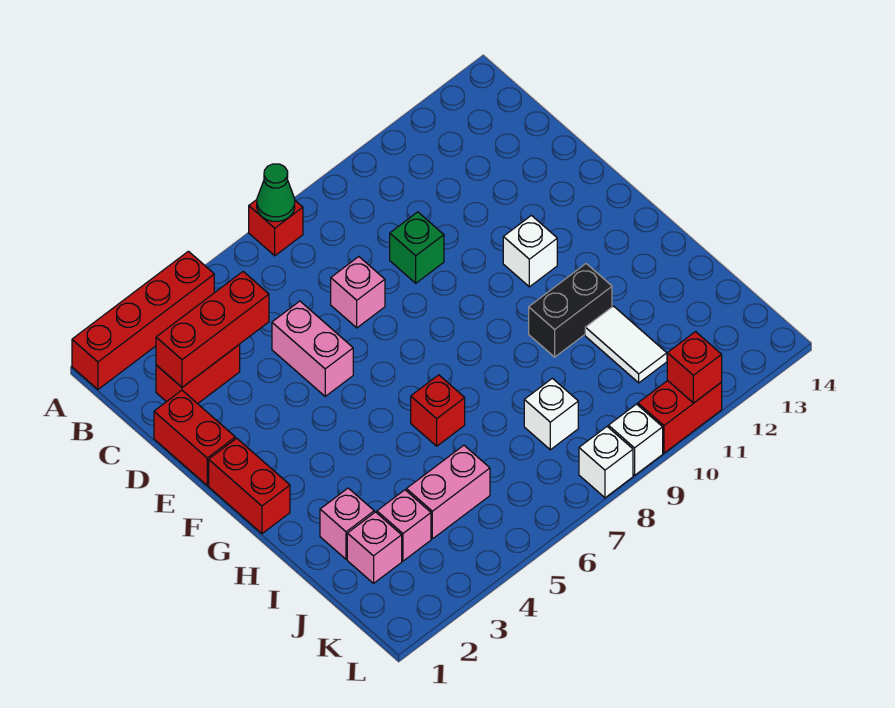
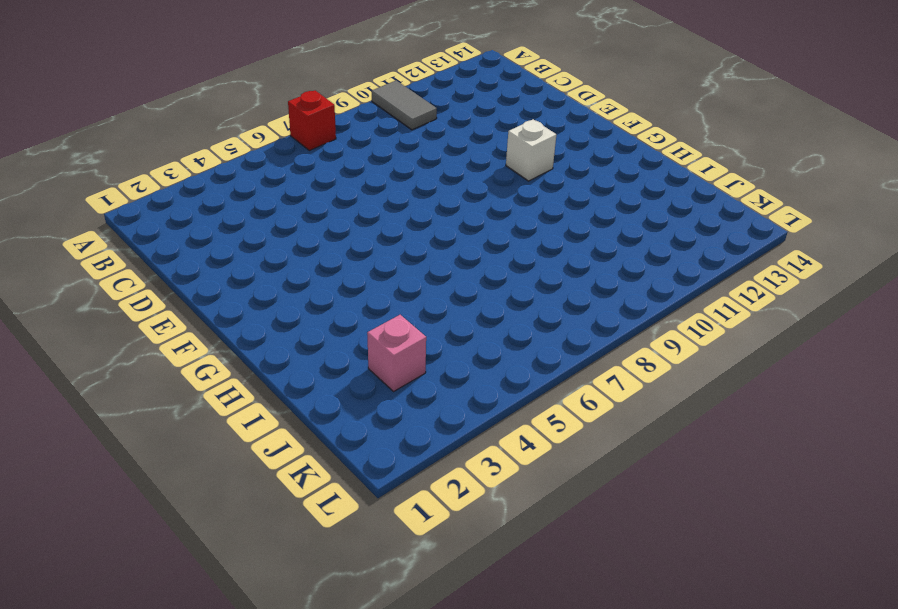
grey tile A10:B10 level 1 -> none
none -> red brick A1:A4 level 1
none -> red brick C2:C3 level 1
none -> red brick D1:E1 level 1

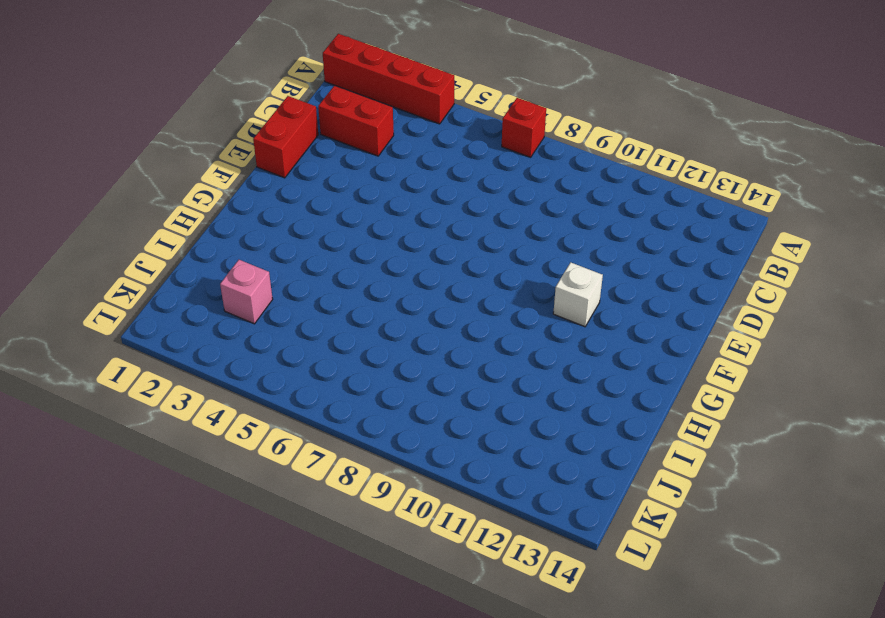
none -> pink brick D5:E5 level 1
none -> pink brick D7 level 1
none -> green brick D9 level 1

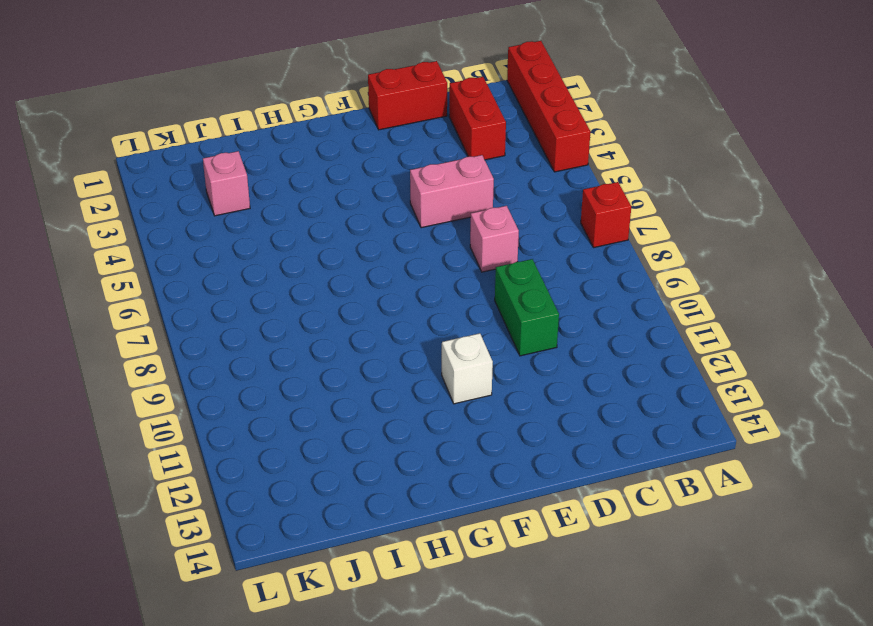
green brick D9:D10 level 1 -> green brick D9 level 1
none -> red brick F1:G1 level 1
none -> red brick H6 level 1
none -> black brick H10:H11 level 1

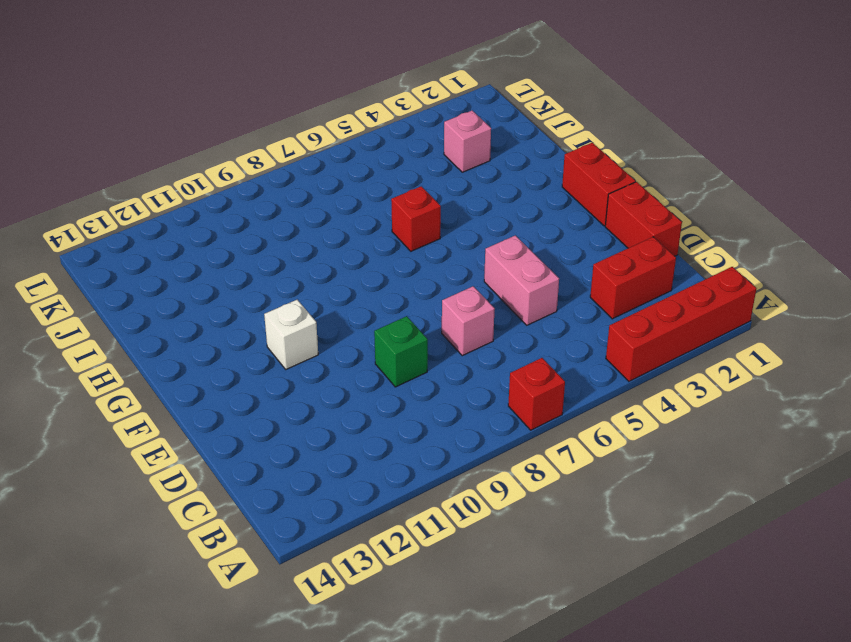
none -> black brick H10:H11 level 1
none -> pink brick I2 level 1
none -> white tile I11:J11 level 1

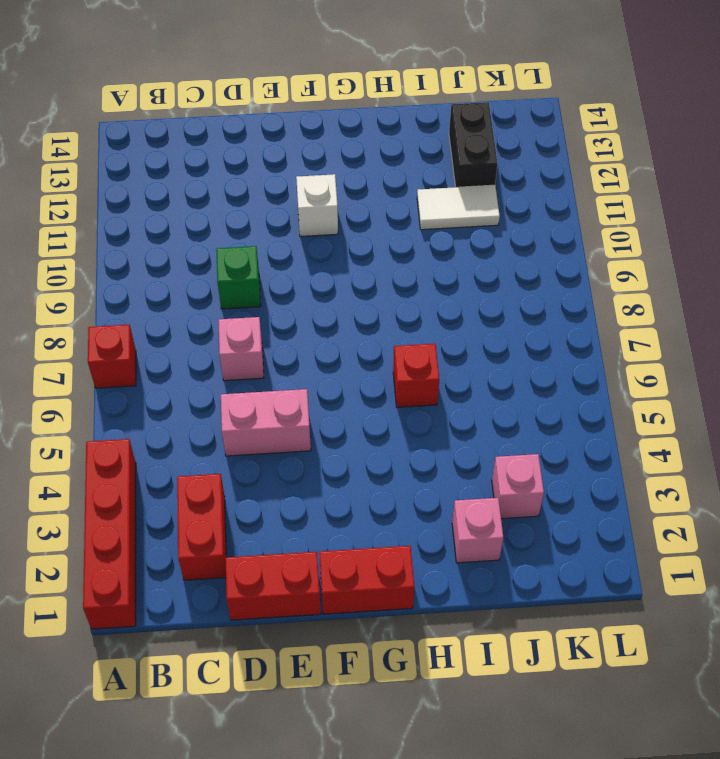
black brick J12:J13 level 1 -> black brick H10:H11 level 1
none -> pink brick J2 level 1
none -> pink brick J4:J5 level 1
none -> white brick J8 level 1

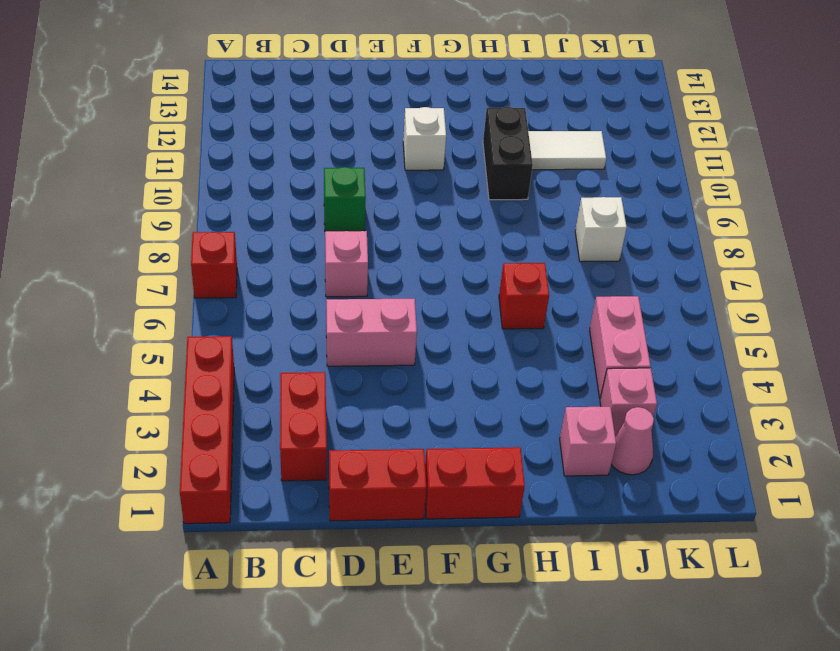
pink cone J2 level 1 -> pink brick J2 level 1
none -> white brick L8 level 1
none -> white brick L9 level 1
none -> red brick L10:L11 level 1

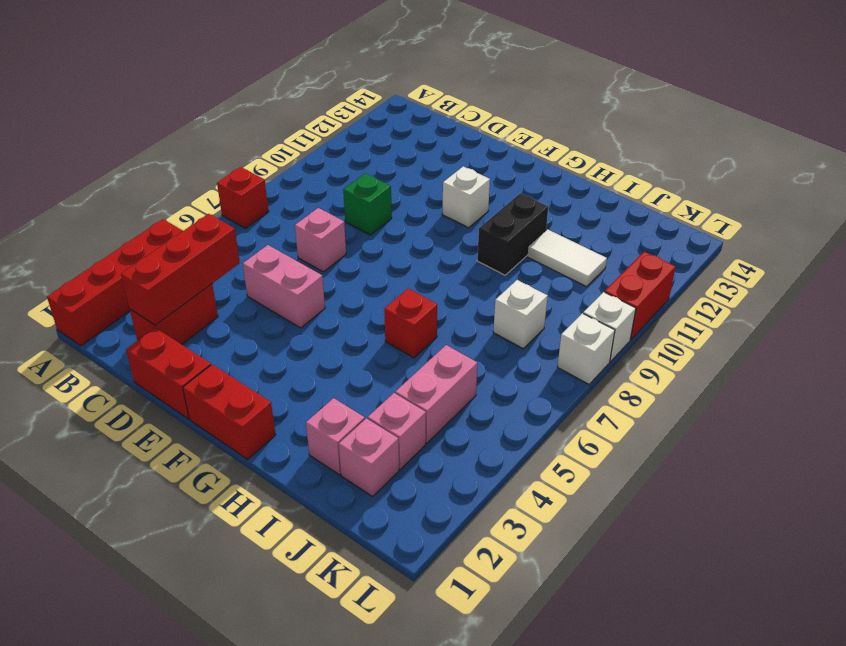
none -> green cone A7 level 2
none -> red brick L11 level 2

